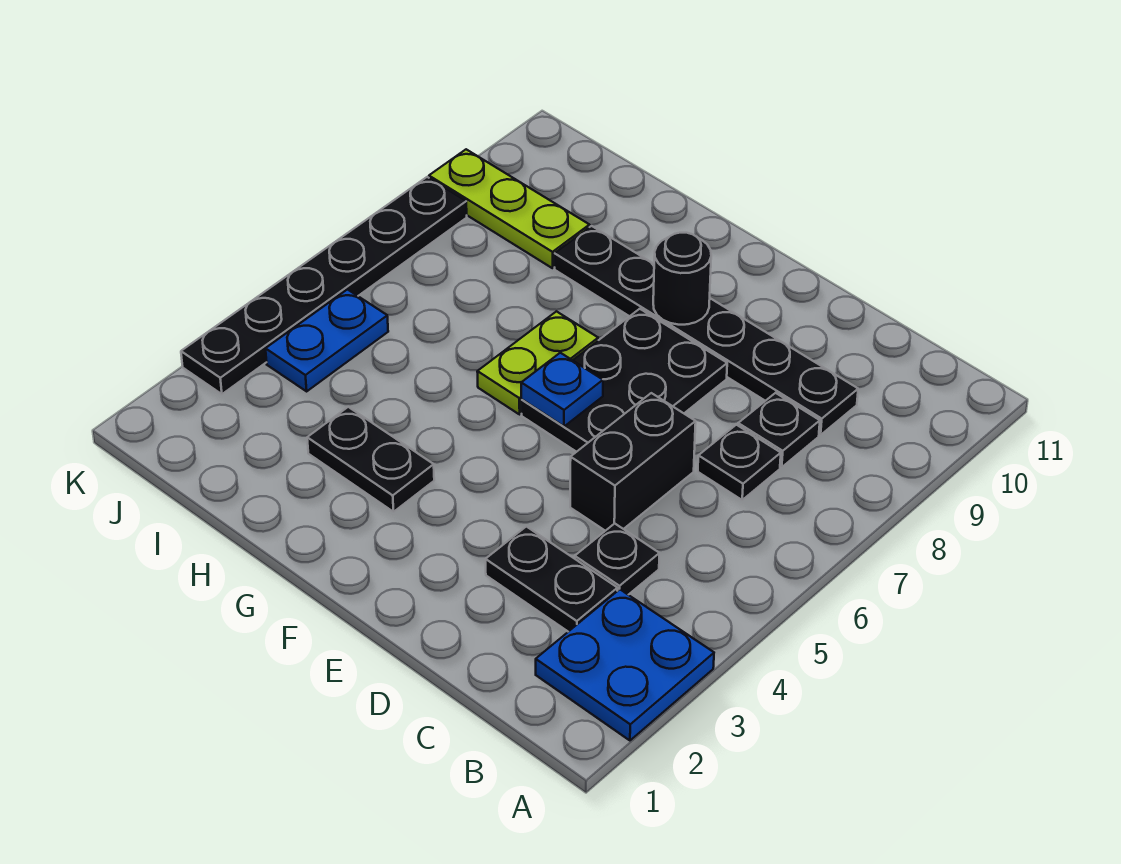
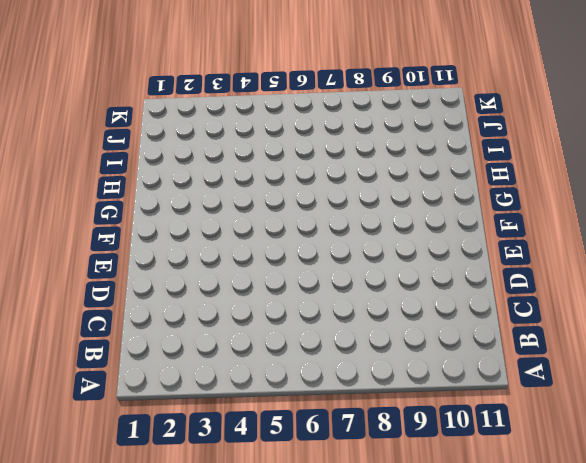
none -> blue plate A2:B3 level 1
none -> black plate C3:D3 level 1
none -> black plate C4 level 1

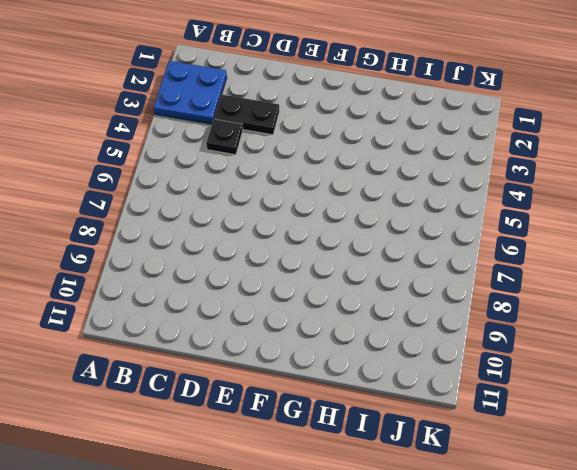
none -> black plate C7 level 1
none -> black plate C8 level 1
none -> black plate C9:H9 level 1

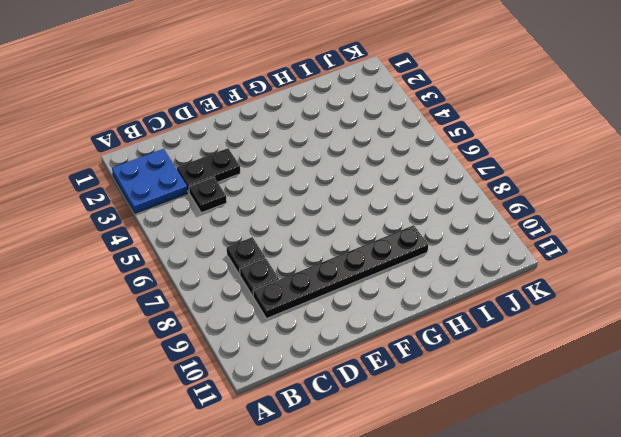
none -> black brick D5:D6 level 1
none -> black plate E6:F8 level 1
none -> black plate G3:H3 level 1

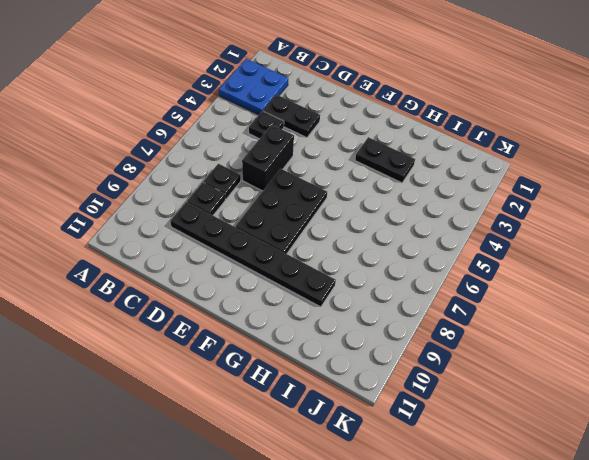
none -> lime plate G6:G7 level 1
none -> lime plate I9:K9 level 1
none -> blue plate J4:J5 level 1

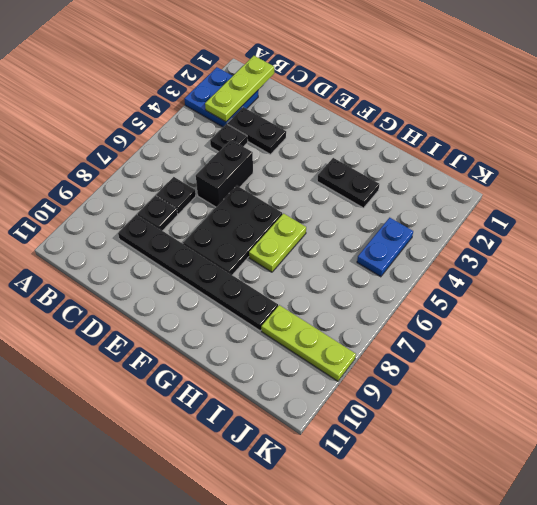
lime plate B1:B3 level 2 -> none
none -> black plate K3:K8 level 1
none -> blue plate F6 level 2
none -> black round brick F9 level 2

